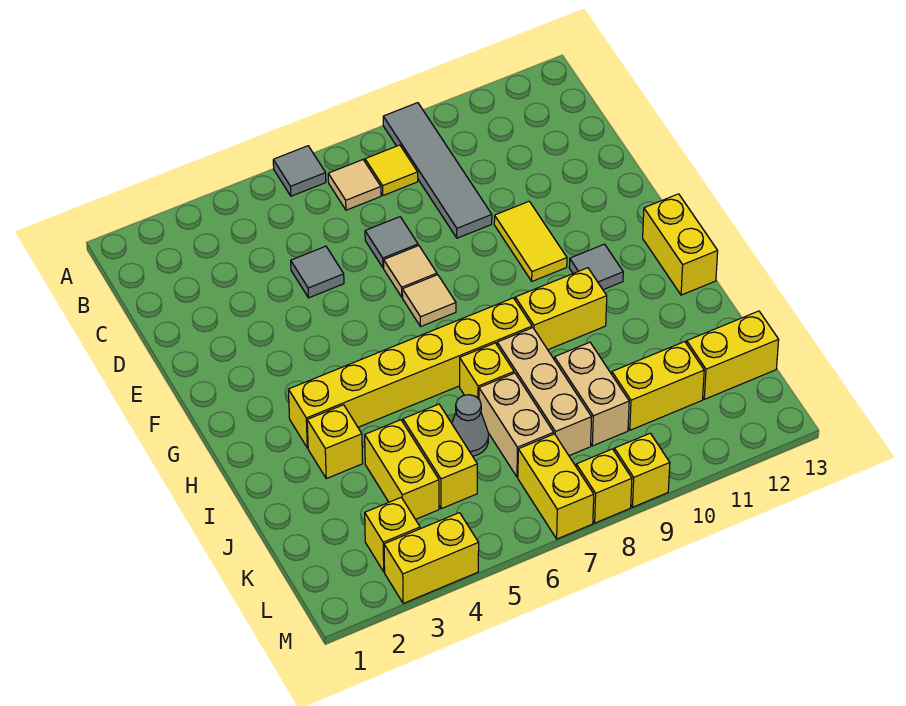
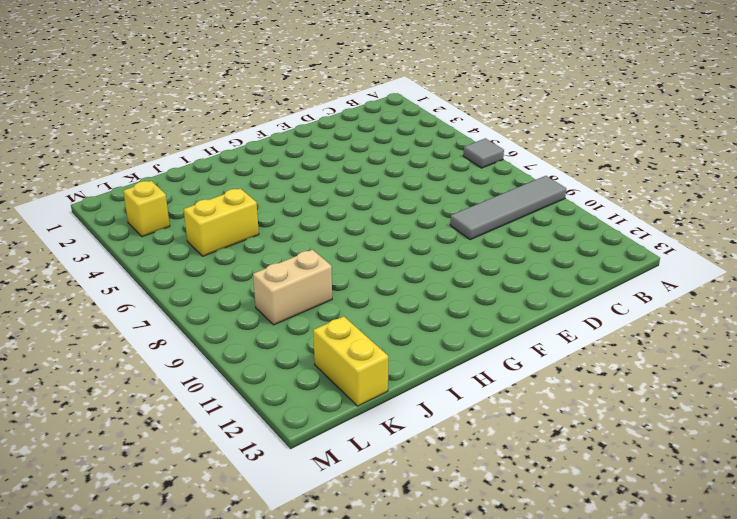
none -> tan tile B7 level 1
none -> yellow tile B8 level 1
none -> grey tile D5 level 1

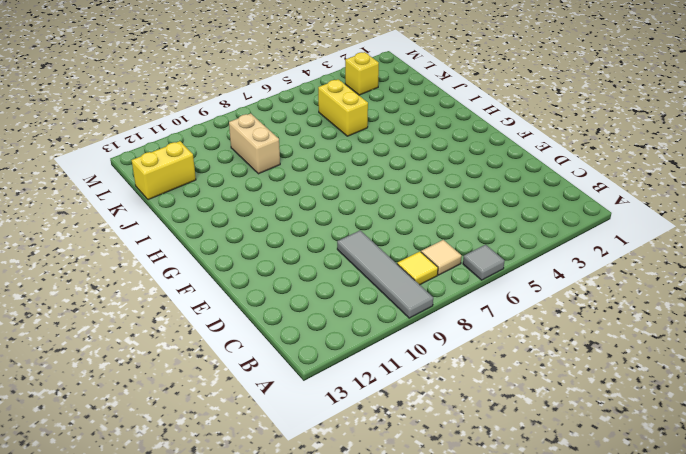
none -> grey tile D5 level 1
none -> grey tile D7 level 1
none -> tan tile E7 level 1

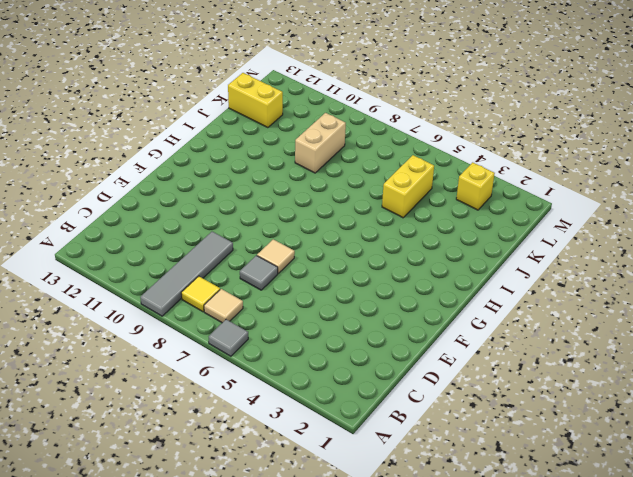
none -> grey tile D5 level 1
none -> yellow tile E10:F10 level 1
none -> tan tile F7 level 1

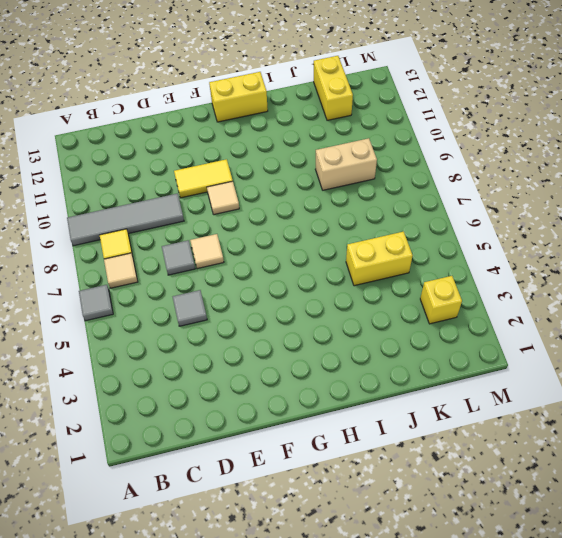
tan tile F9 level 1 -> tan tile F7 level 1
none -> grey tile G11 level 1
none -> yellow brick H3:H8 level 1
none -> yellow brick H9:H10 level 1

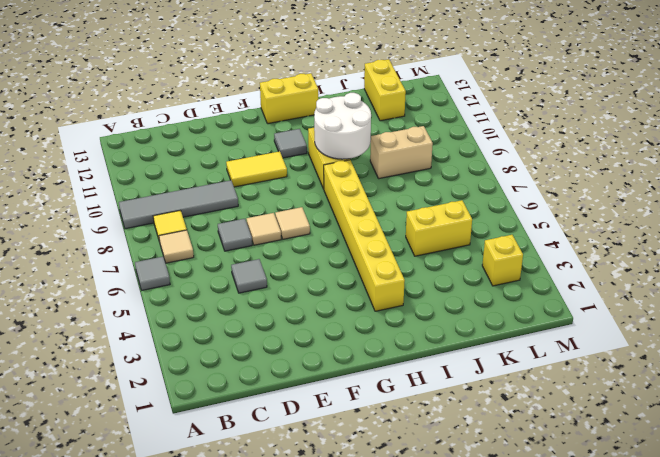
white round brick H9:I10 level 2 -> none
none -> yellow brick I3 level 1
none -> yellow brick I7 level 1
none -> tan brick I8:K8 level 1

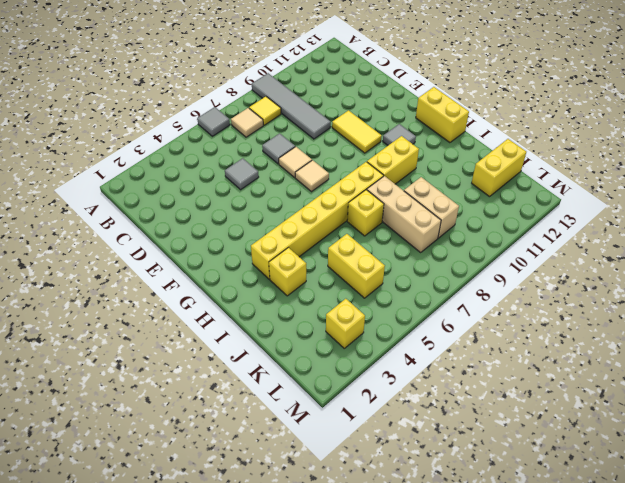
none -> yellow brick J4:K4 level 1
none -> grey cone J6 level 1
none -> tan brick J7:K7 level 1

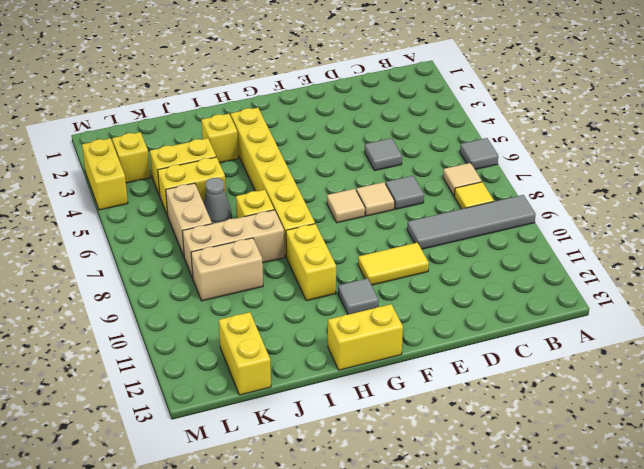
tan brick K6:K7 level 1 -> tan brick J7:K7 level 1
none -> yellow brick K10:K11 level 1
none -> yellow brick L7:M7 level 1
none -> yellow brick M8 level 1

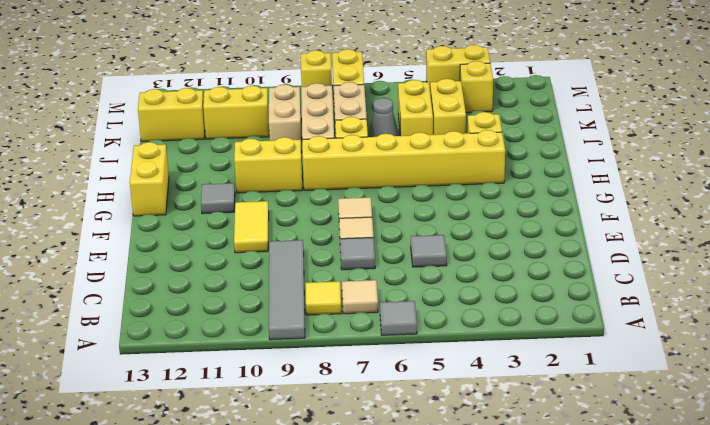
none -> yellow brick M9 level 1

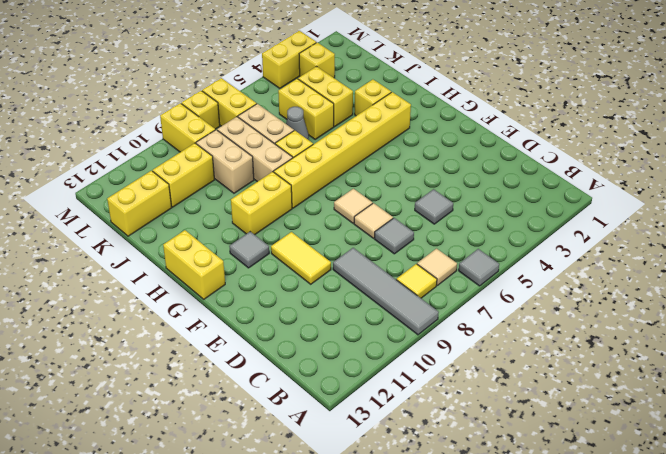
yellow brick L9:M9 level 1 -> yellow brick M9 level 1

